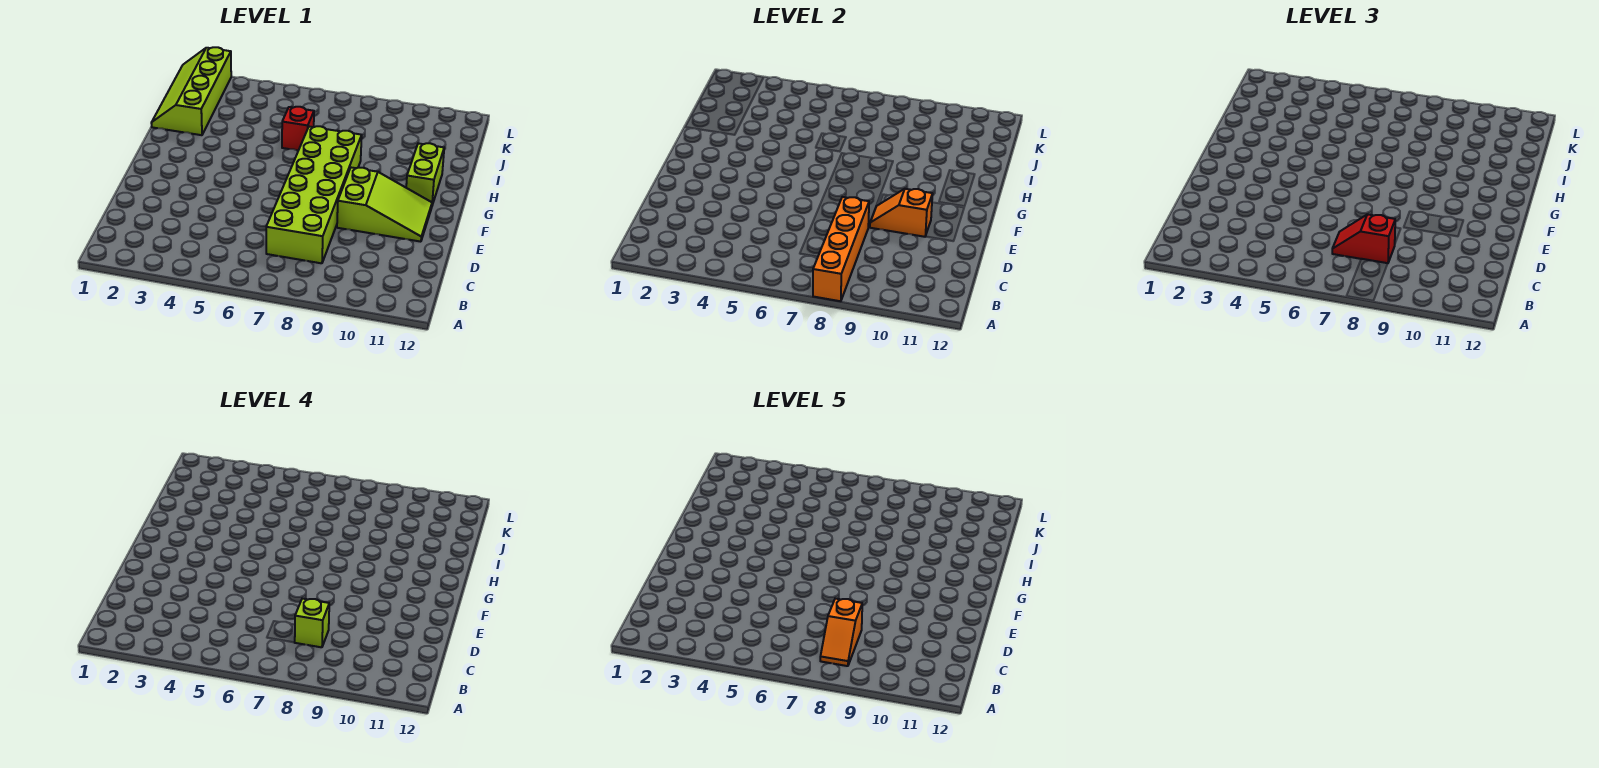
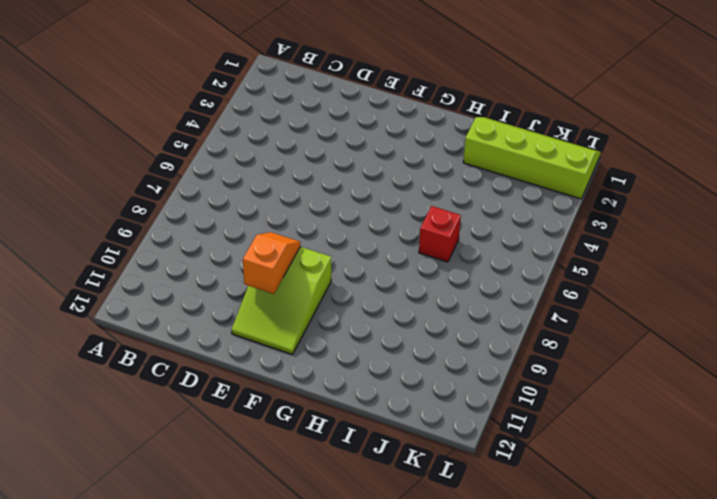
none -> lime brick C7:H8 level 1
none -> lime brick G11:H11 level 1

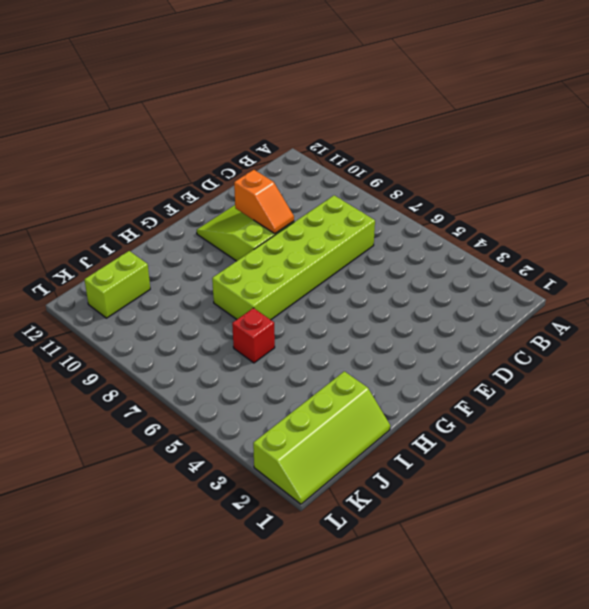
lime brick J11:K11 level 1 -> lime brick G11:H11 level 1
none -> orange brick A8:D8 level 2
none -> red slope C7:C8 level 3 top 8

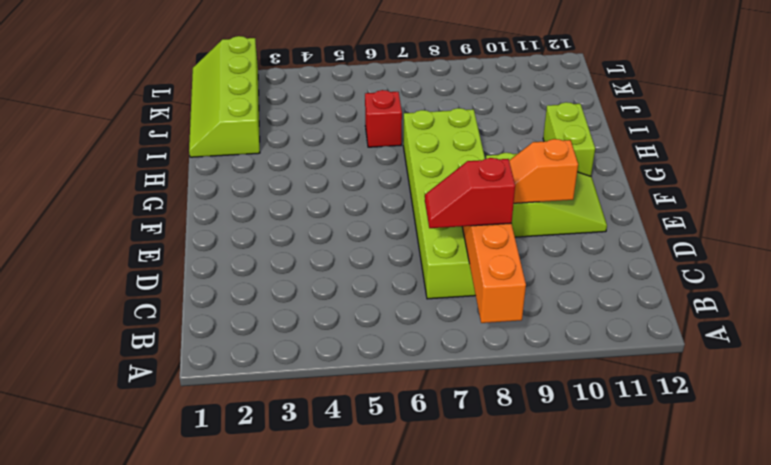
none -> lime brick C8 level 4
none -> orange slope B8:C8 level 5 top C

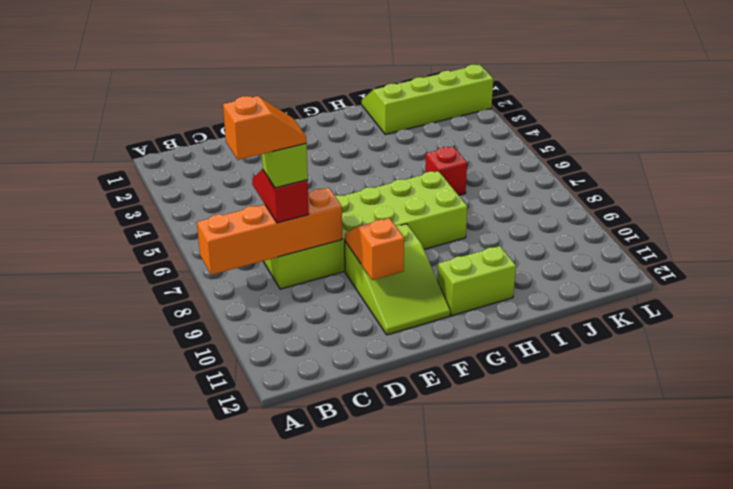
orange slope B8:C8 level 5 top B -> orange slope B8:C8 level 5 top C

